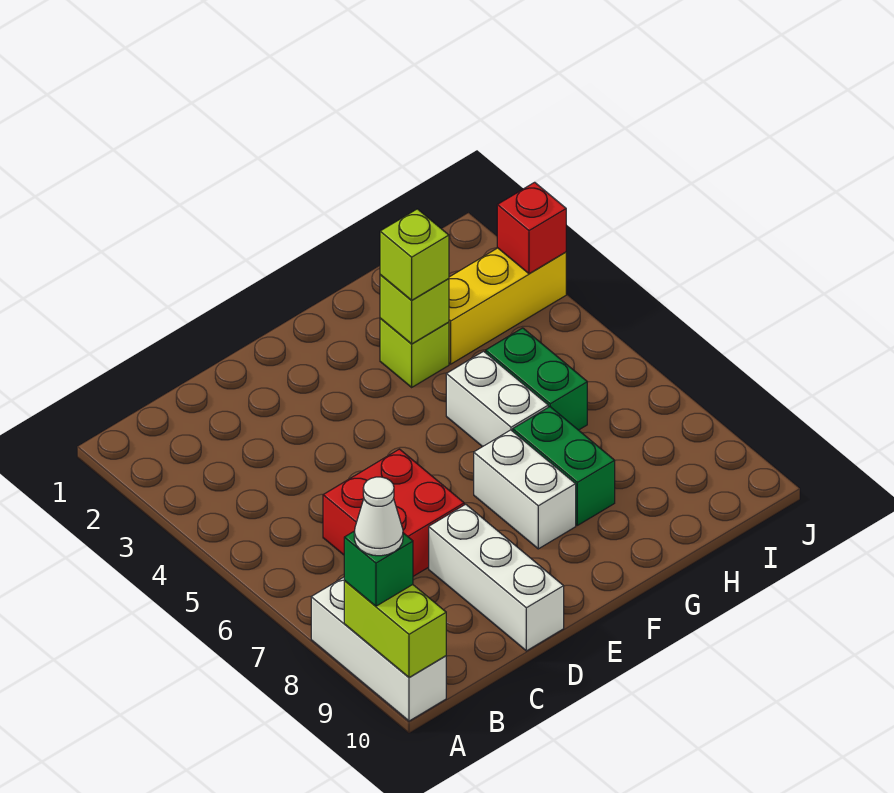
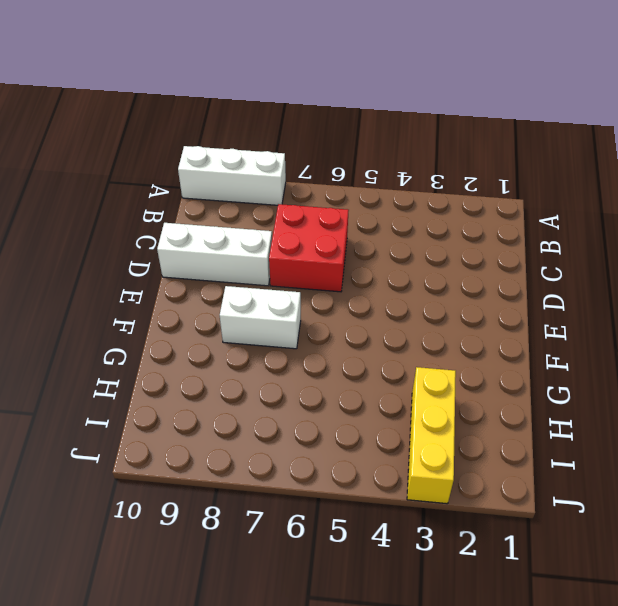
none -> lime brick G3 level 1
none -> white brick G5:G6 level 1
none -> green brick G7:G8 level 1

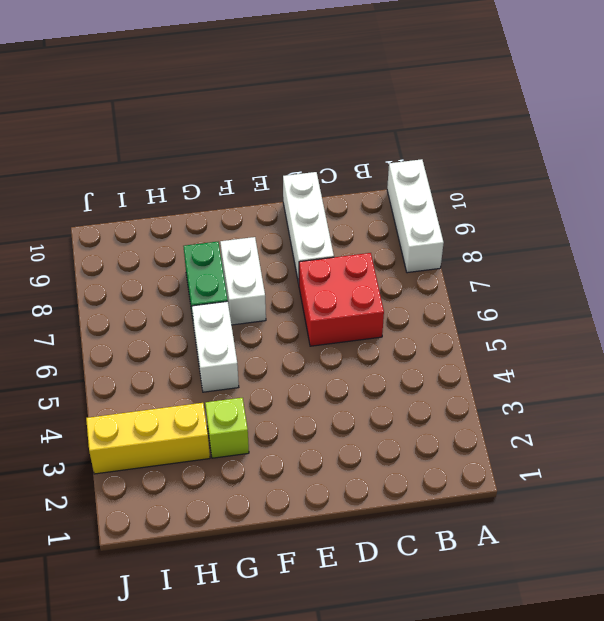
none -> green brick H5:H6 level 1
none -> lime brick A9:A10 level 2
none -> lime brick G3 level 2

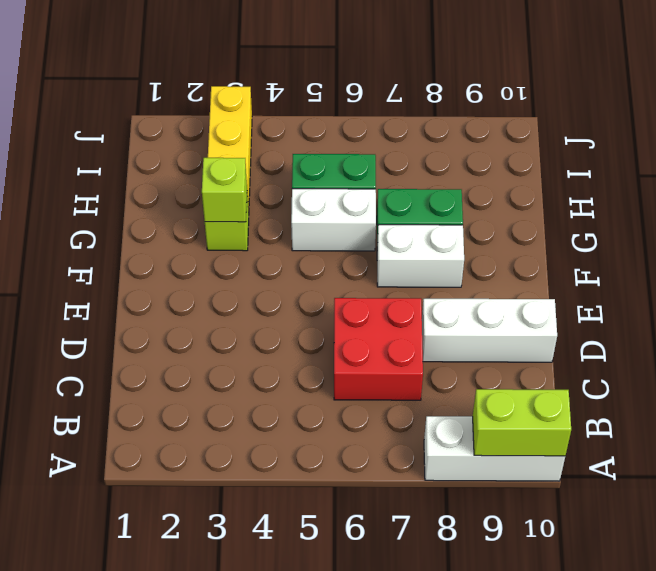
none -> red brick J3 level 2
none -> green brick A9 level 3
none -> lime brick G3 level 3

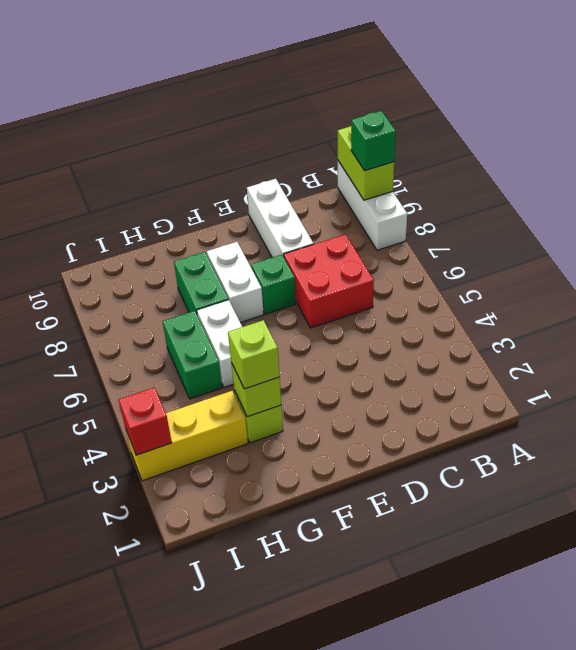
green brick E7 level 1 -> none
none -> white cone A9 level 4

